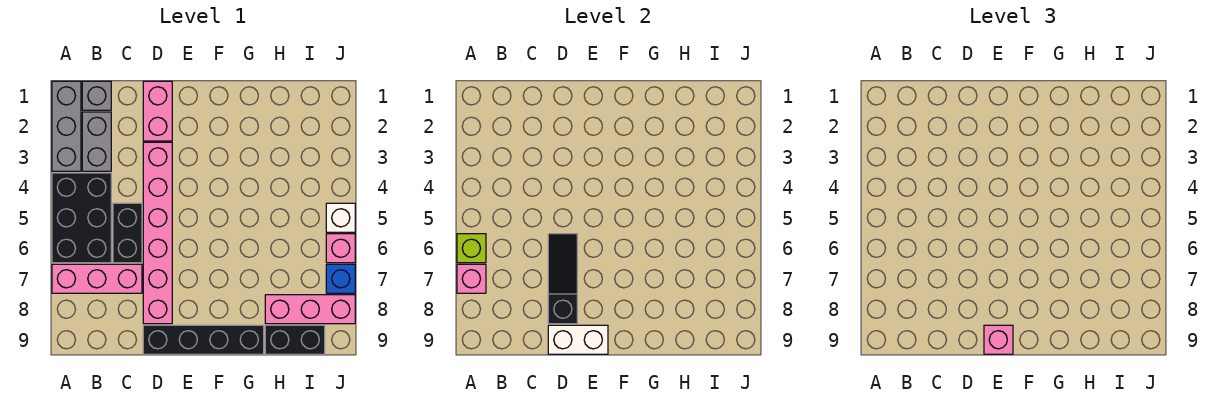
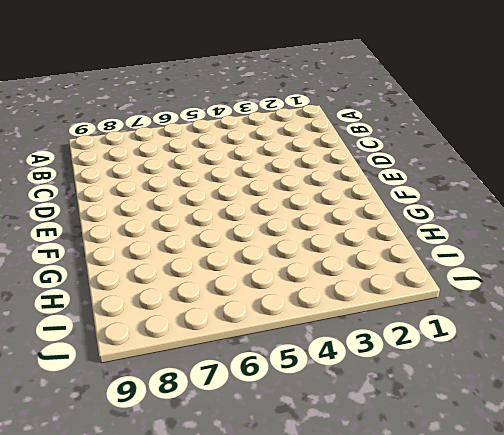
none -> grey brick A1:A3 level 1
none -> black brick A4:B6 level 1
none -> pink brick A7:C7 level 1

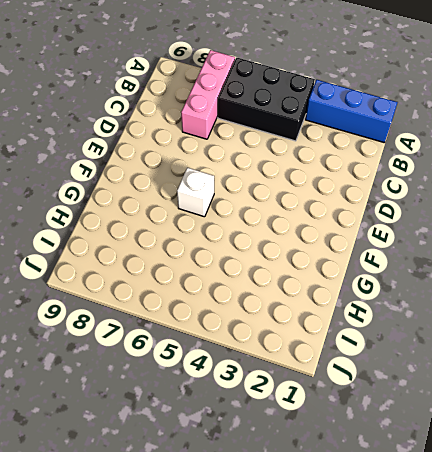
blue brick A1:A3 level 1 -> grey brick A1:A3 level 1
white brick F6 level 1 -> white brick J5 level 1
none -> grey brick B1 level 1
none -> grey brick B2:B3 level 1
none -> black brick C5:C6 level 1

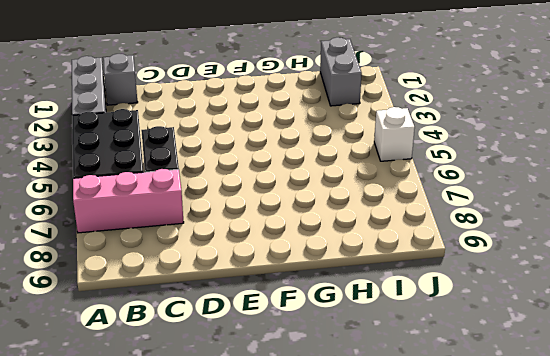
grey brick I1:I2 level 1 -> grey brick B2:B3 level 1
none -> pink brick D1:D2 level 1
none -> pink brick D3:D8 level 1
none -> black brick D9:G9 level 1

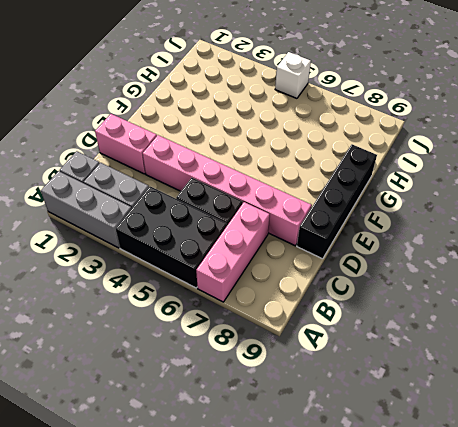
none -> pink brick H8:J8 level 1
none -> black brick H9:I9 level 1
none -> pink brick J6 level 1

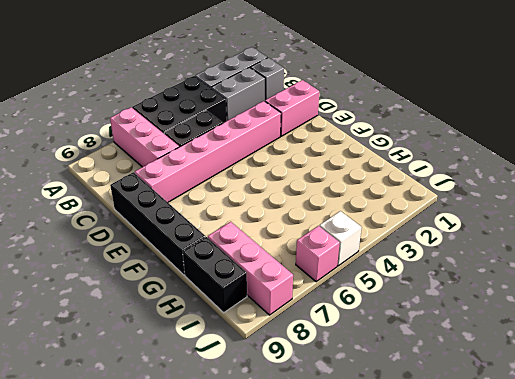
none -> blue brick J7 level 1
none -> lime brick A6 level 2
none -> pink brick A7 level 2

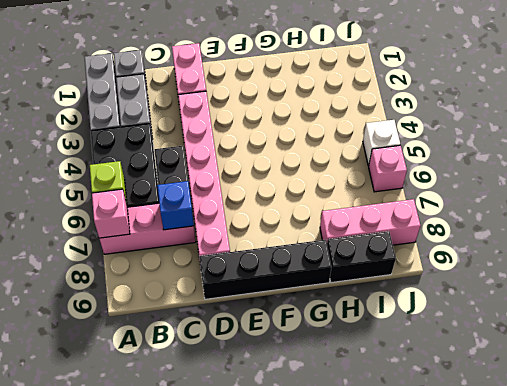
blue brick C7 level 2 -> blue brick J7 level 1
none -> black slope D6:D8 level 2 top 8
none -> white brick D9:E9 level 2
none -> pink brick E9 level 3

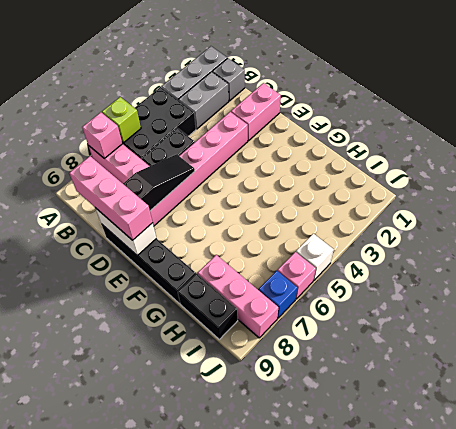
pink brick C9:E9 level 3 -> pink brick E9 level 3

